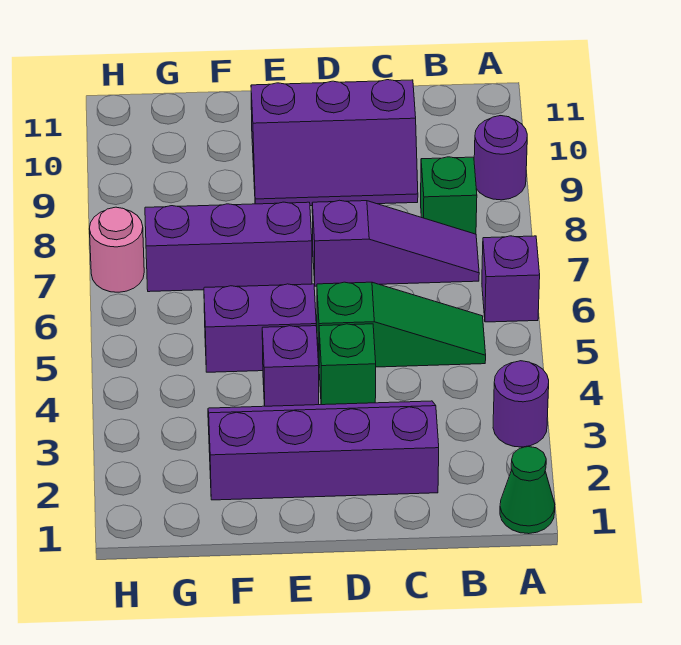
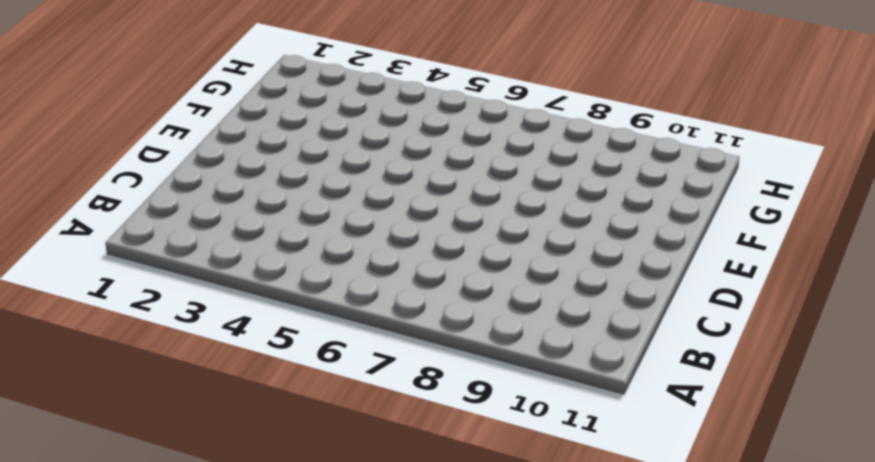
none -> green cone A1 level 1
none -> purple round brick A3 level 1
none -> purple brick A6 level 1

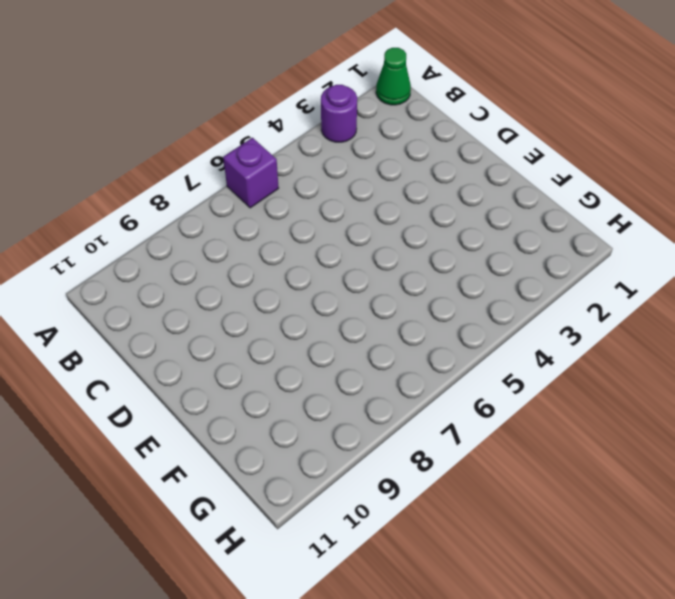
none -> purple round brick A9 level 1
none -> green slope B5:D5 level 1 top D
none -> purple slope B7:D7 level 1 top D

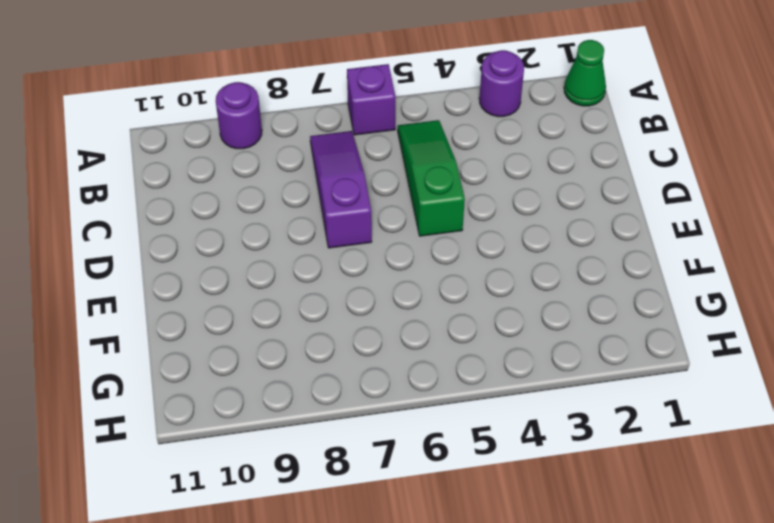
none -> green brick B8 level 1
none -> purple slope C2:F3 level 1 top 2
none -> purple slope C9:E10 level 1 top 10

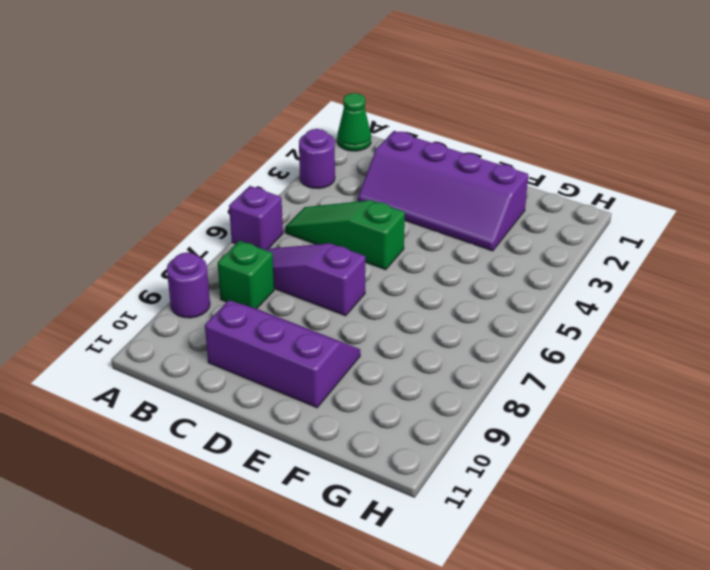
none -> green brick D4 level 1
none -> purple brick E4 level 1
none -> purple brick E5:F5 level 1

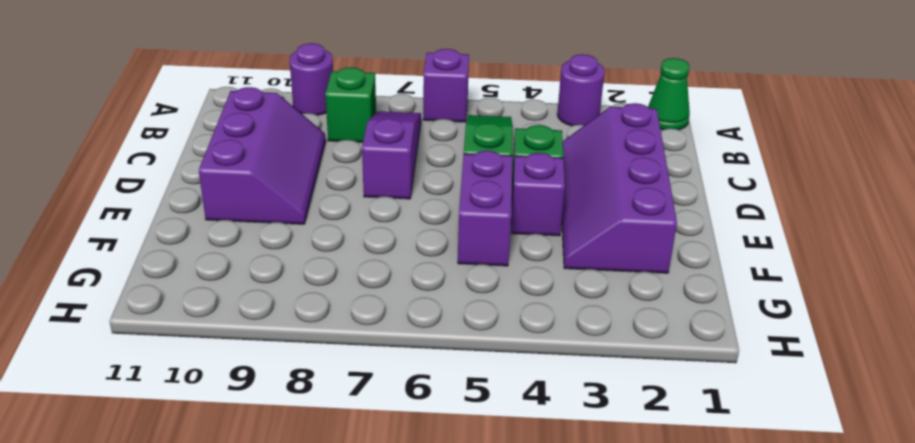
none -> purple brick E7:G7 level 1
none -> pink round brick H7 level 1

